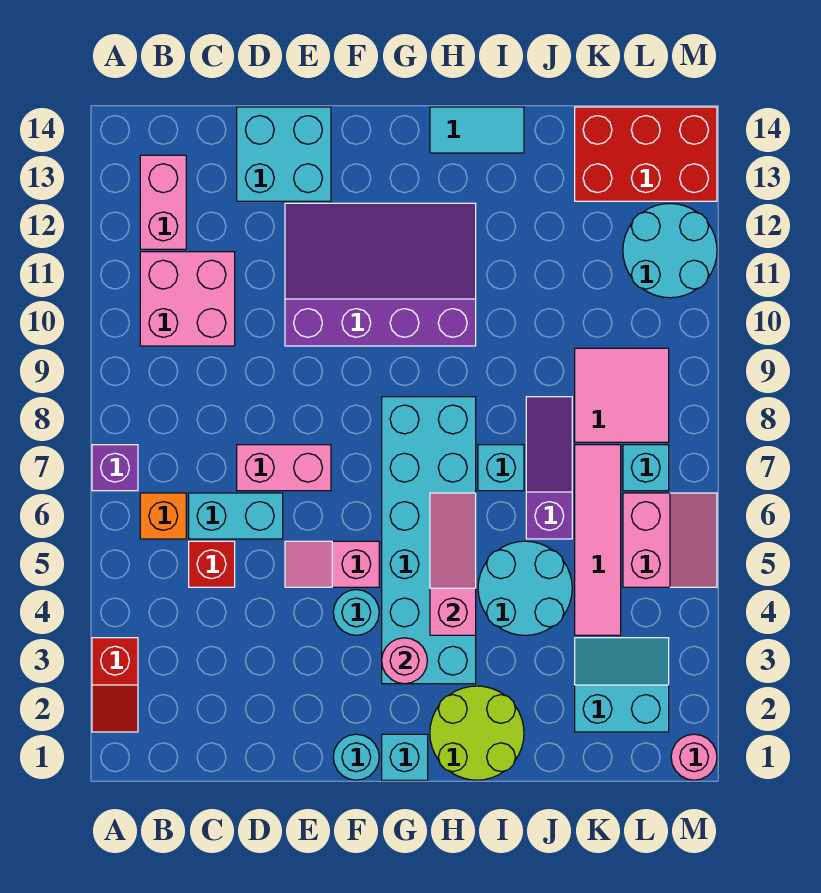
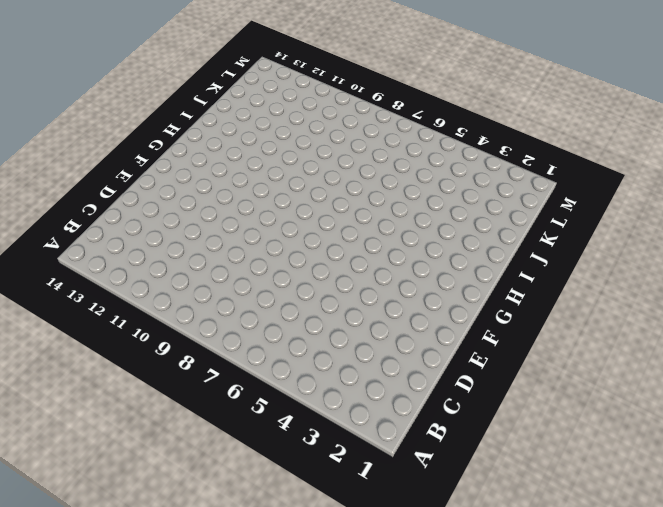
none -> red slope A2:A3 level 1 top 3
none -> purple brick A7 level 1
none -> orange brick B6 level 1
none -> pink brick B10:C11 level 1

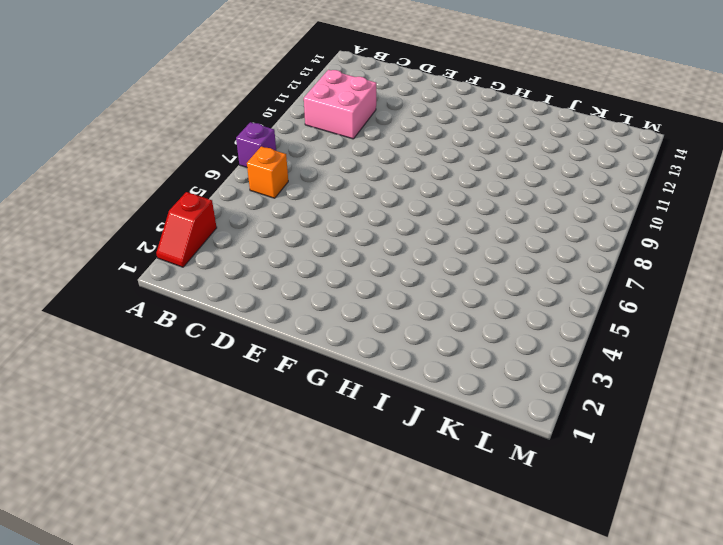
none -> pink brick B12:B13 level 1
none -> red brick C5 level 1
none -> cyan brick C6:D6 level 1
none -> pink brick D7:E7 level 1

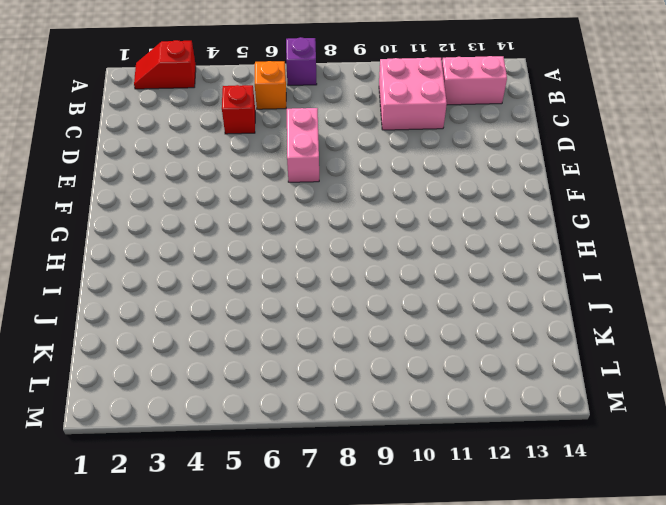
none -> cyan brick C6:D6 level 1
none -> cyan brick D13:E14 level 1
none -> pink slope E5:F5 level 1 top F
none -> purple slope E10:H12 level 1 top 10

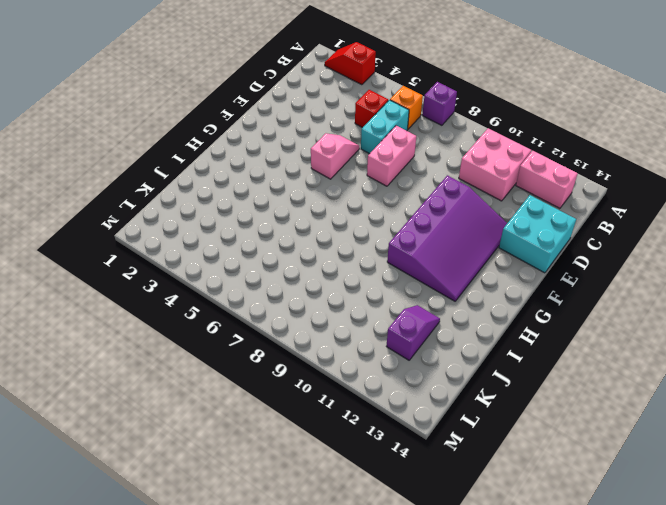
purple slope J12:K12 level 1 top K -> none
none -> cyan round brick F1 level 1
none -> cyan round brick F4 level 1
none -> cyan brick G1 level 1
none -> cyan brick G3:H8 level 1

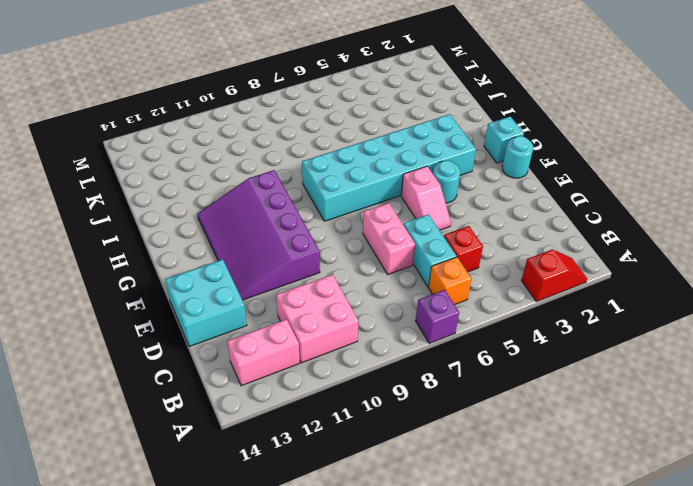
none -> lime round brick H1:I2 level 1
none -> cyan tile H14:I14 level 1
none -> cyan round brick I4:J5 level 1
none -> cyan brick I7 level 1

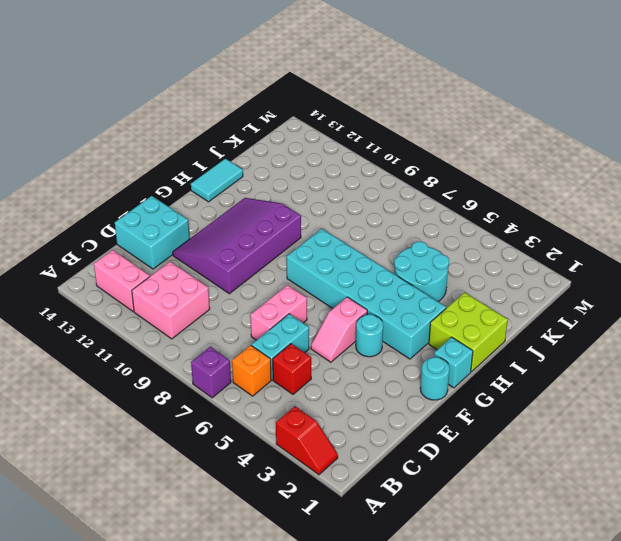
lime brick H1:I2 level 1 -> lime round brick H1:I2 level 1
none -> cyan brick I7 level 1
none -> purple slope J6:J8 level 1 top 6
none -> cyan slope K2:L3 level 1 top 2
none -> pink tile K4:K7 level 1

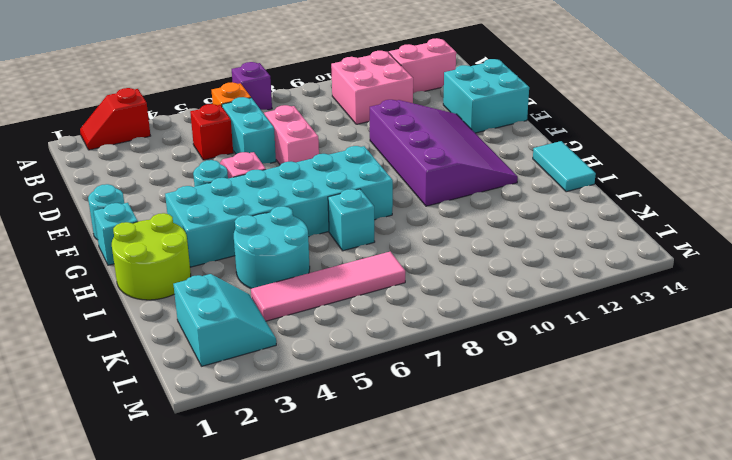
none -> purple slope J6:J8 level 1 top 6
none -> pink tile K8:L9 level 1
none -> red brick K13:M14 level 1
none -> pink slope L5:M6 level 1 top L

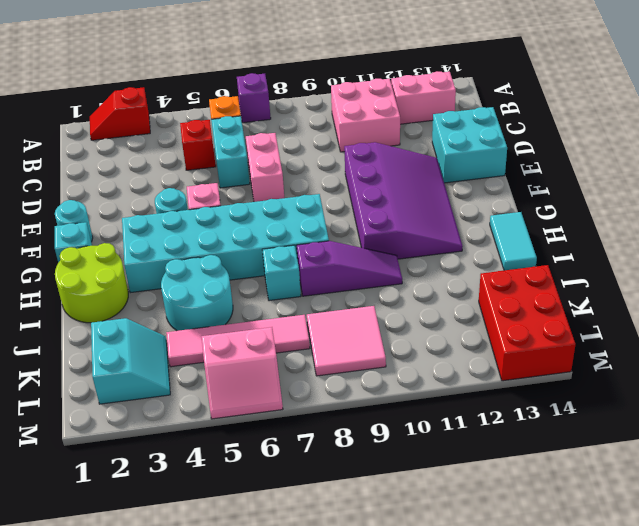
purple slope I8:I10 level 1 top 8 -> purple slope J6:J8 level 1 top 6
none -> cyan brick L7 level 1
none -> cyan round brick L11:M12 level 1
none -> pink round brick M1 level 1
none -> pink round brick G3 level 2

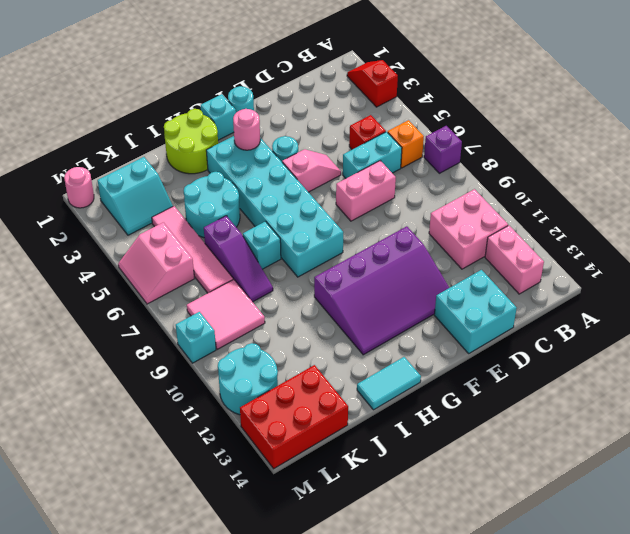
cyan brick M9 level 1 -> cyan brick L7 level 1
none -> pink slope H4:H6 level 2 top 4

